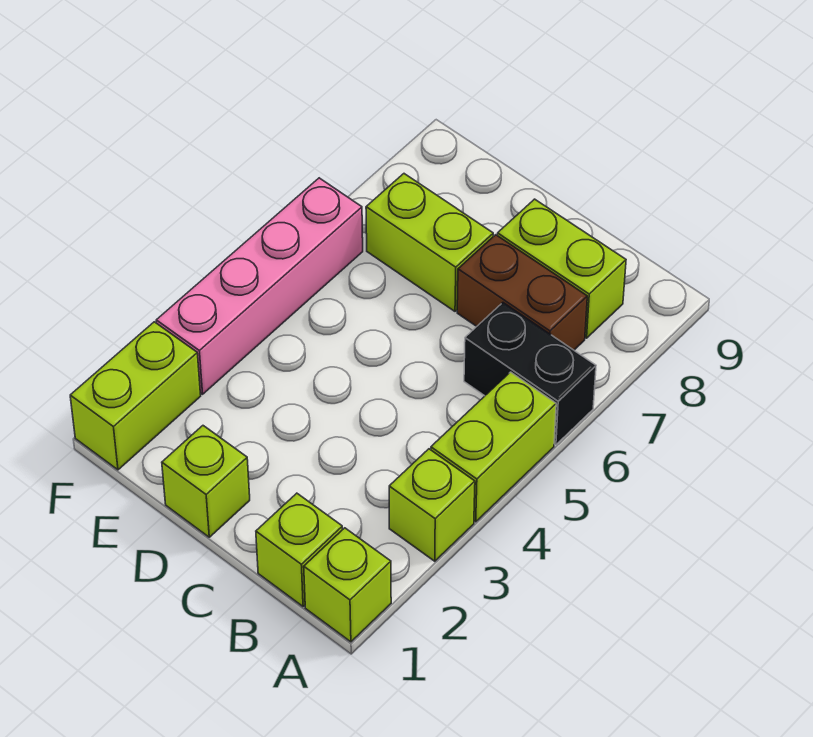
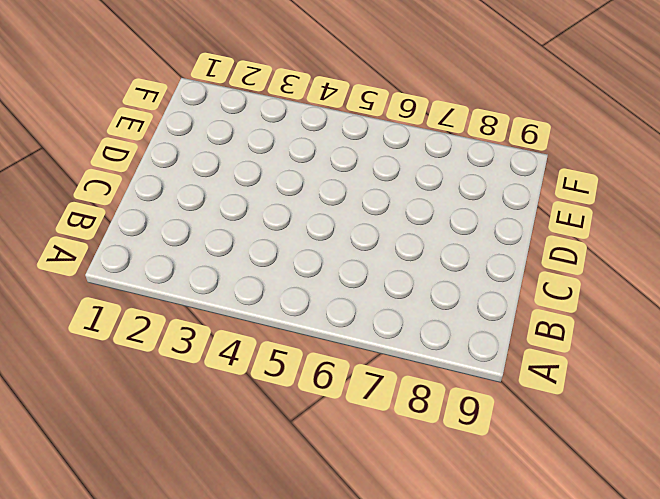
none -> lime brick A1 level 1
none -> lime brick A3 level 1

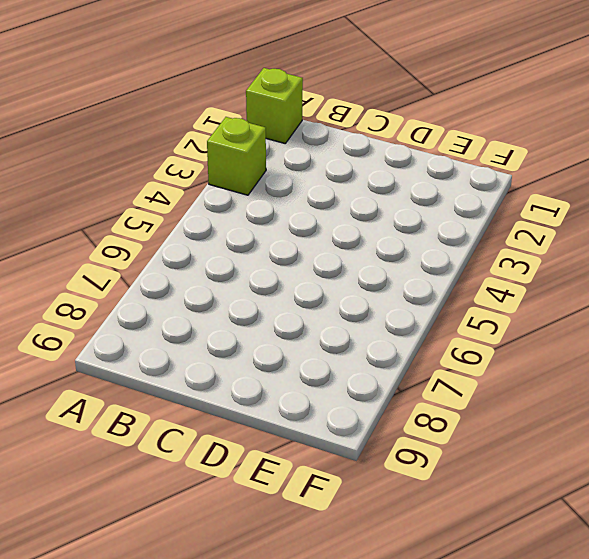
none -> lime brick A4:A5 level 1
none -> black brick A6:B6 level 1

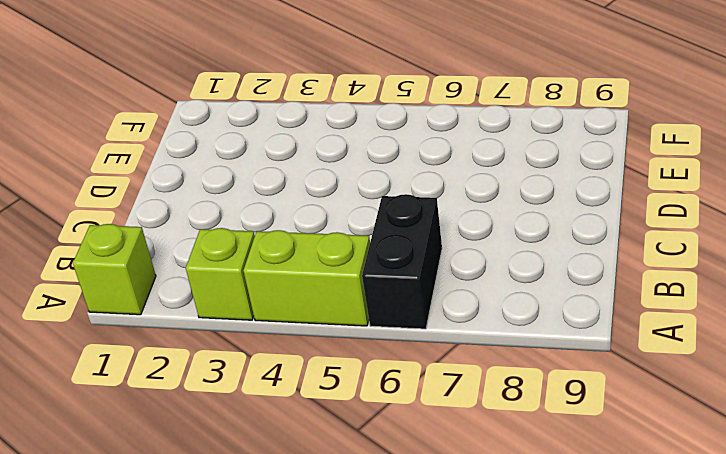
none -> lime brick B1 level 1
none -> brown brick B7:C7 level 1

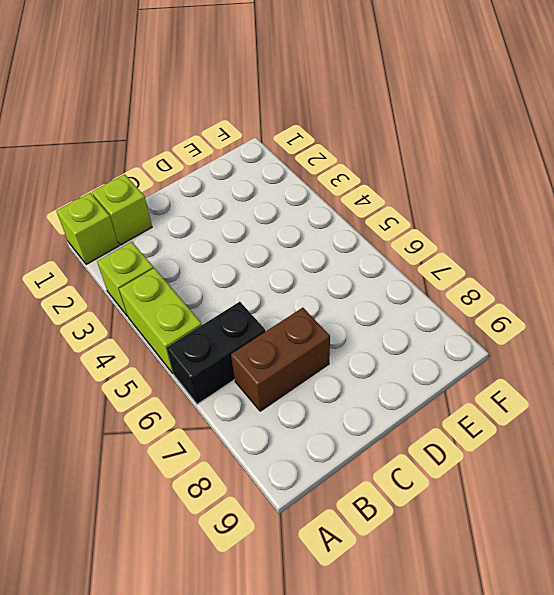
none -> lime brick B8:C8 level 1
none -> lime brick D1 level 1

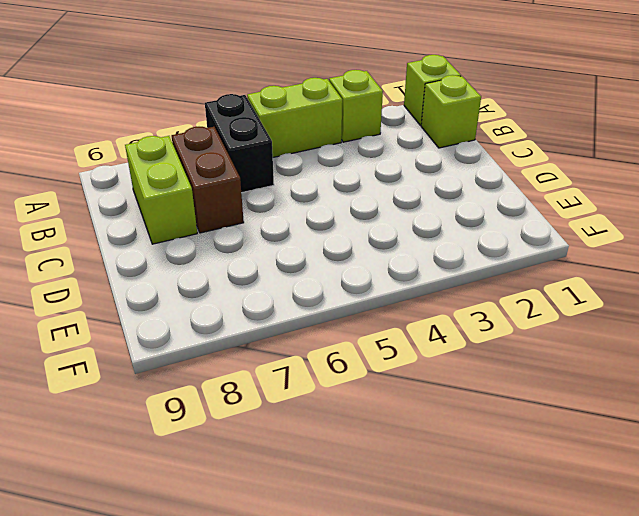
none -> lime brick D1 level 1
none -> lime brick D7:E7 level 1

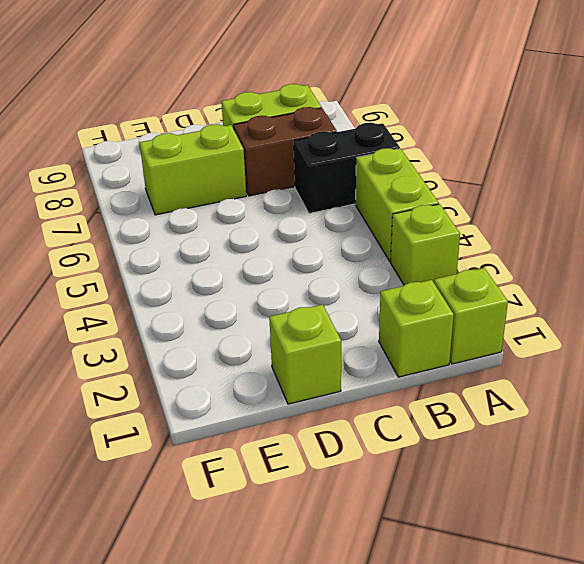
none -> lime brick F1:F2 level 1
none -> pink brick F3:F6 level 1

